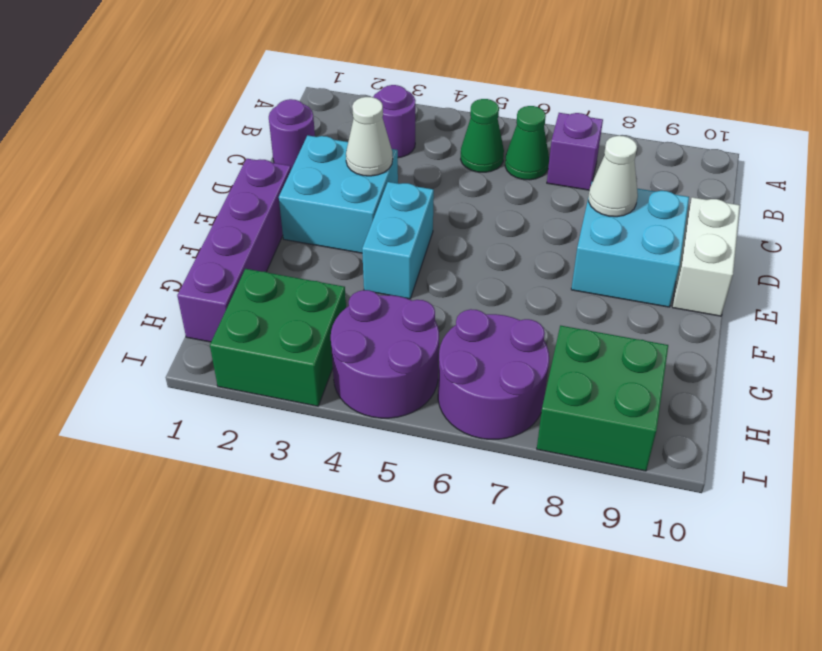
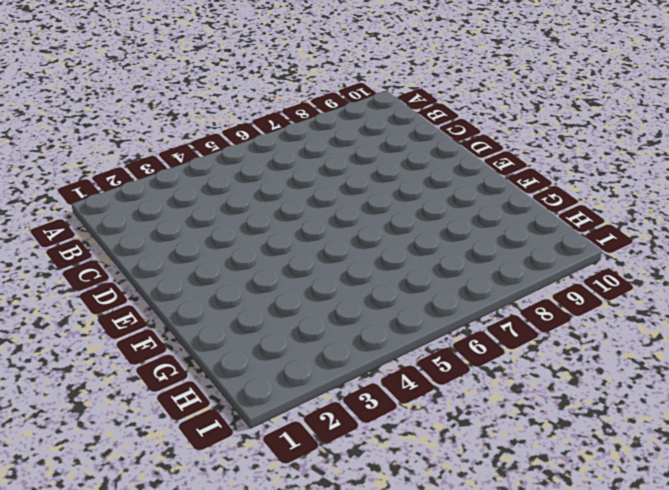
none -> purple round brick B3 level 1
none -> green cone B5 level 1
none -> green cone B6 level 1

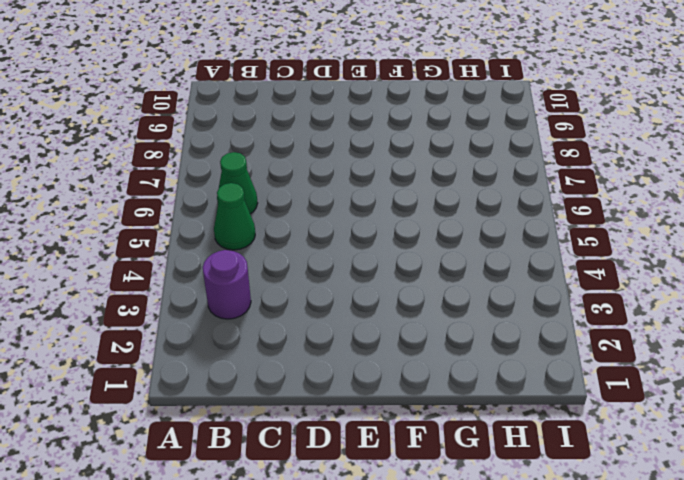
none -> purple brick B7 level 1
none -> purple round brick C1 level 1
none -> cyan brick D2:E3 level 1

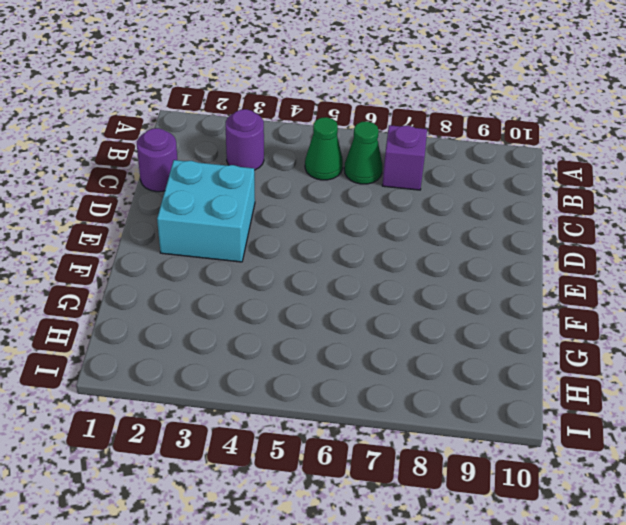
none -> cyan brick D8:E9 level 1
none -> white brick D10:E10 level 1
none -> purple brick E1:H1 level 1

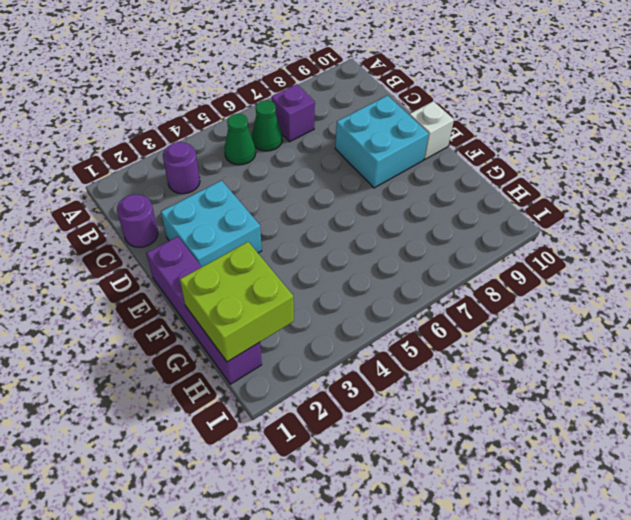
white brick E10 level 1 -> white brick D10:E10 level 1
lime brick G1:H2 level 2 -> none
none -> cyan brick E4:F4 level 1
none -> green brick H2:I3 level 1
none -> purple round brick H4:I5 level 1

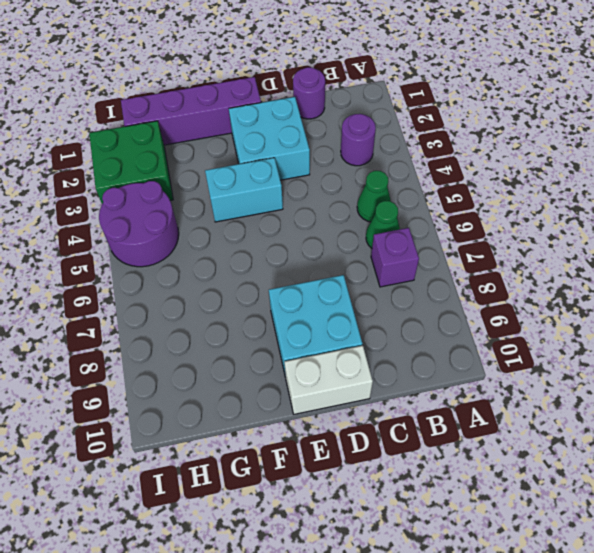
none -> purple round brick H6:I7 level 1
none -> green brick H8:I9 level 1
none -> white cone D3 level 2

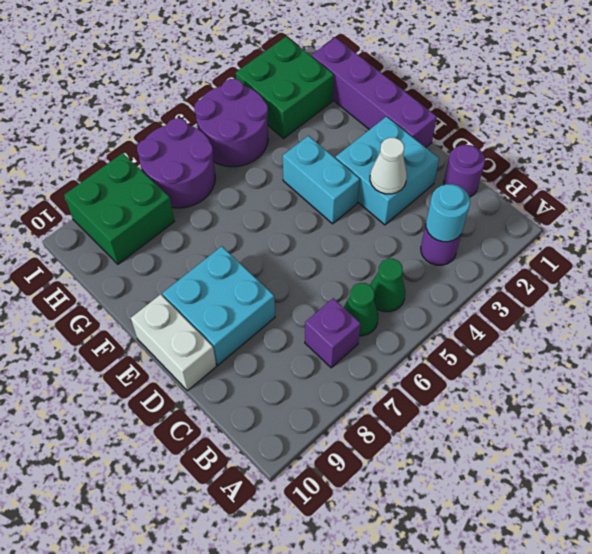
cyan round brick B3 level 2 -> none
none -> white cone D8 level 2

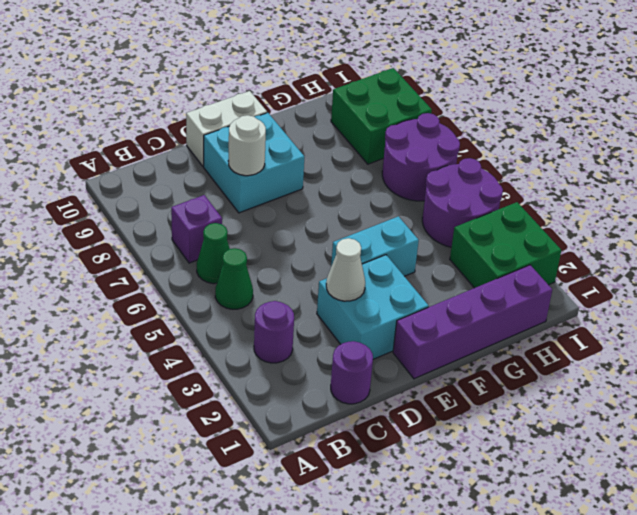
white round brick D8 level 2 -> white cone D8 level 2

